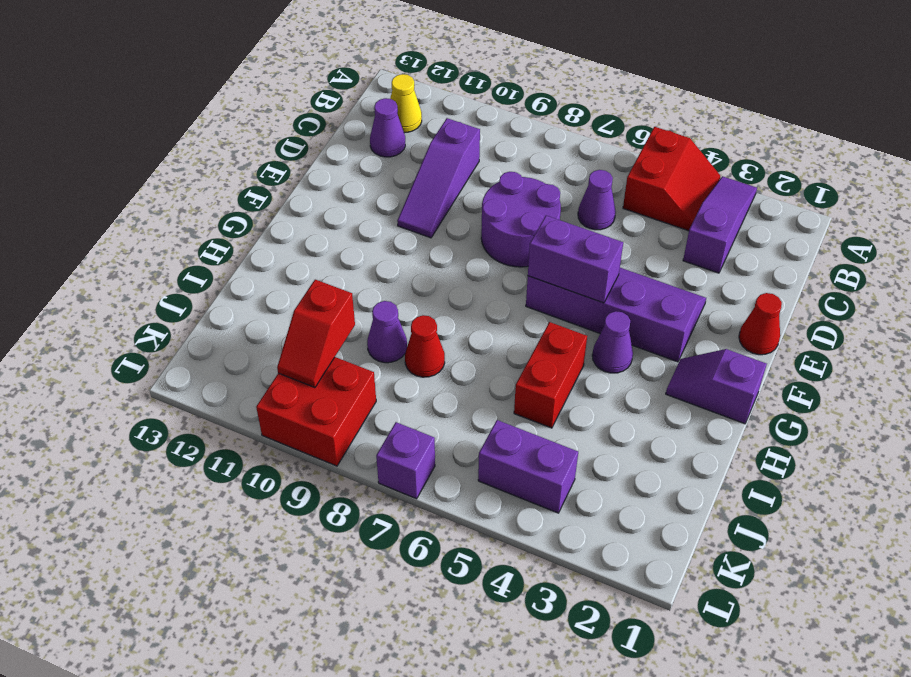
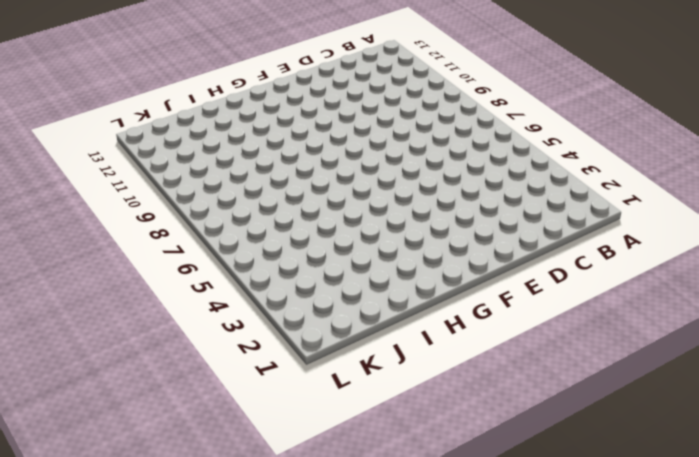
none -> purple slope A3:C3 level 1 top C
none -> red slope A4:B5 level 1 top 5
none -> yellow cone B12 level 1

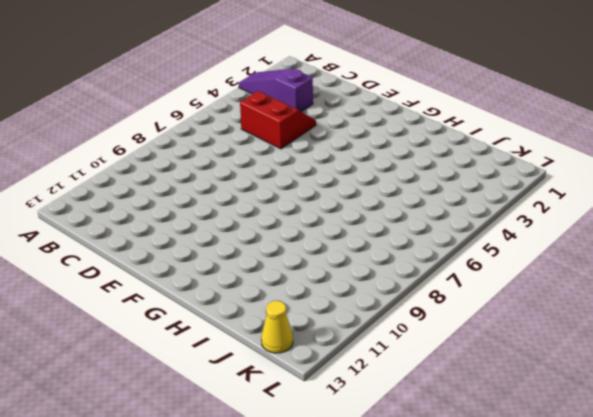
red slope C4:D5 level 1 top 5 -> red slope A4:B5 level 1 top 5
yellow cone K13 level 1 -> yellow cone B12 level 1
none -> purple cone C6 level 1
none -> purple slope C10:E10 level 1 top C
none -> purple cone C12 level 1

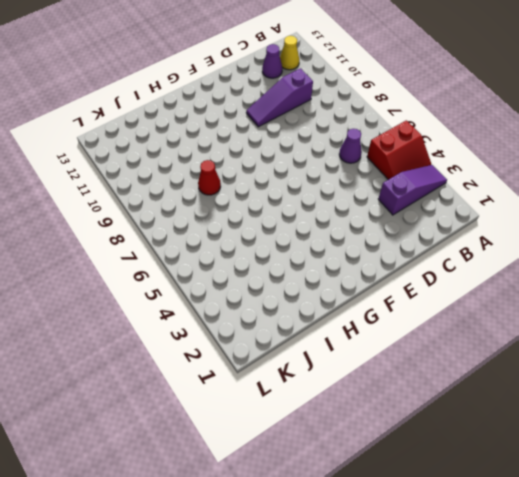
none -> purple round brick D7:E8 level 1
none -> red cone E1 level 1
none -> purple slope E3:F6 level 1 top F

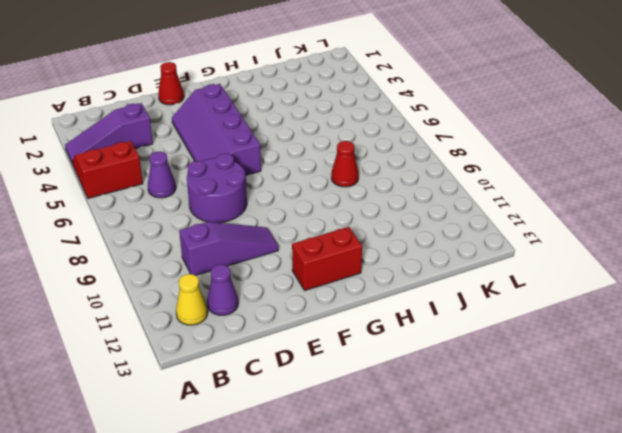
red brick F12:G12 level 1 -> red brick H5:I5 level 1
none -> purple slope G1:G2 level 1 top 1
none -> purple cone G4 level 1
none -> purple cone I9 level 1

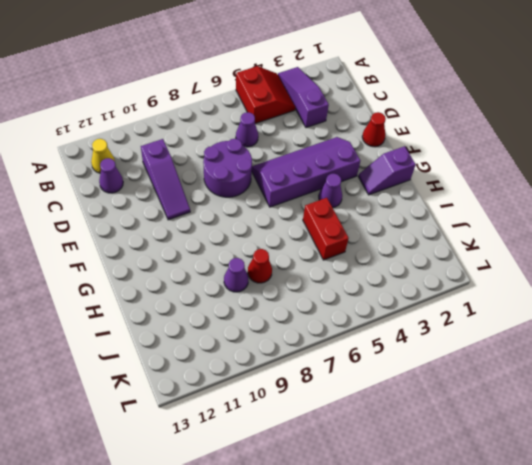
none -> purple brick K4:K5 level 1
none -> red brick K9:L10 level 1
none -> purple brick L7 level 1

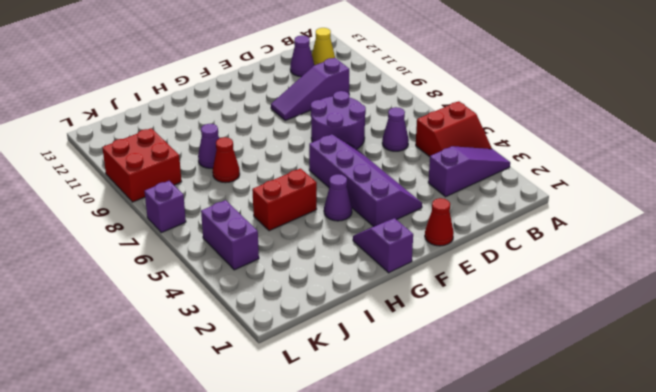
none -> purple brick F5:F6 level 2
none -> red slope J10:K10 level 2 top J

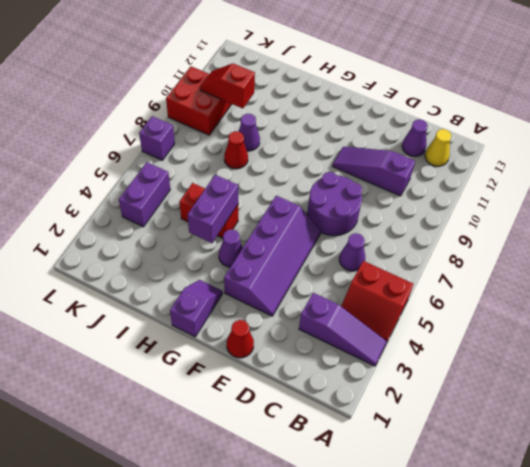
purple brick H4:H5 level 2 -> purple brick F5:F6 level 2

